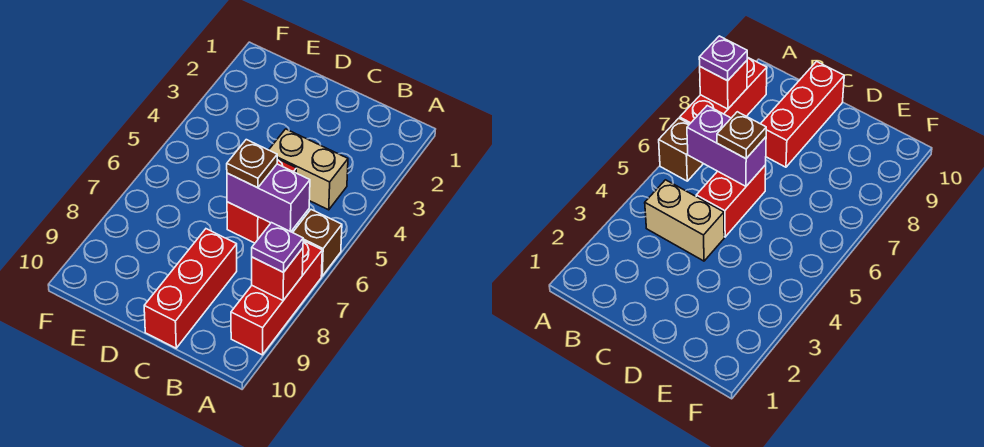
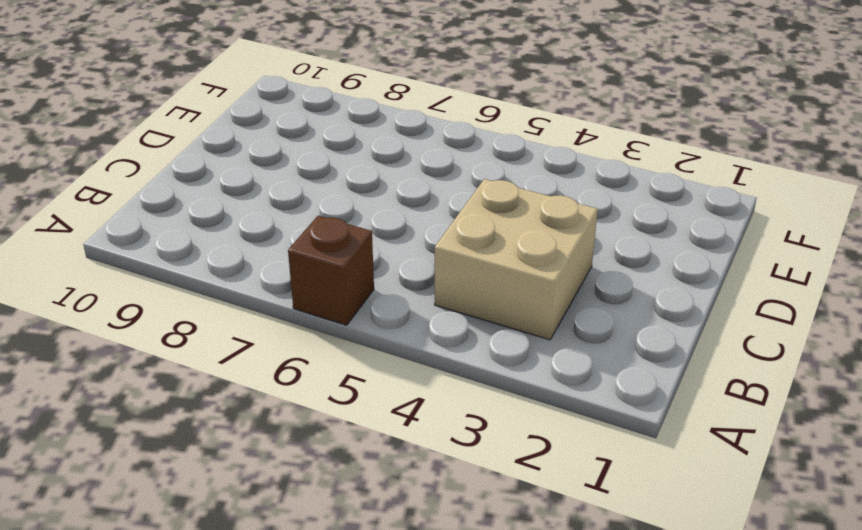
tan brick B3:C4 level 1 -> tan brick B4:C4 level 1
none -> red brick A7:A9 level 1
none -> red brick C5:C6 level 1

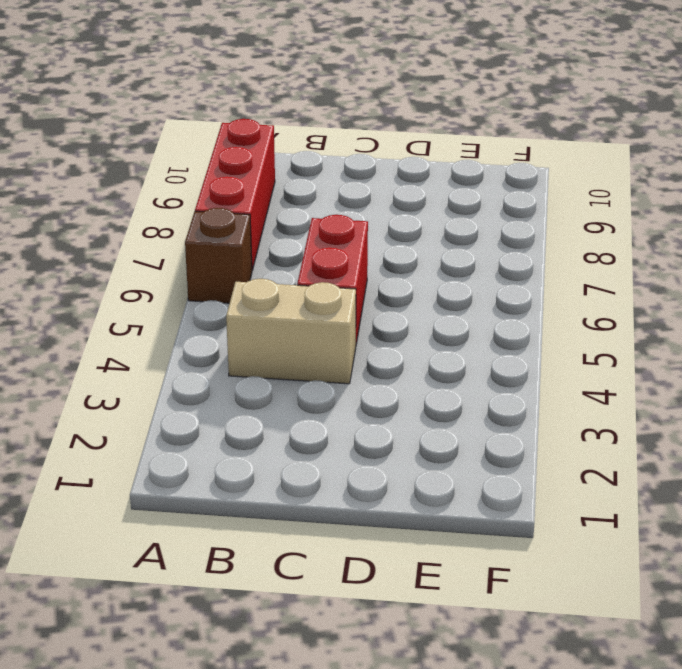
none -> red brick C8:C10 level 1
none -> red brick A8 level 2

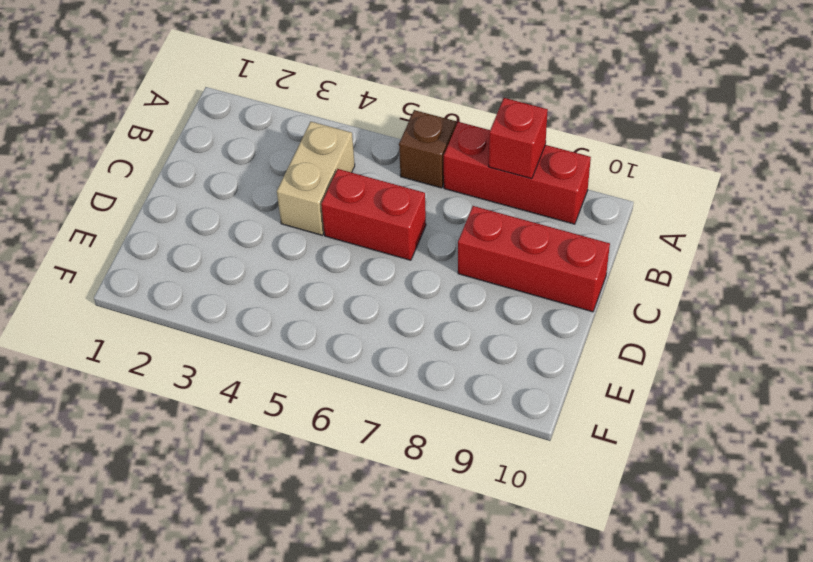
none -> purple brick B6:C6 level 2
none -> purple plate A8 level 3

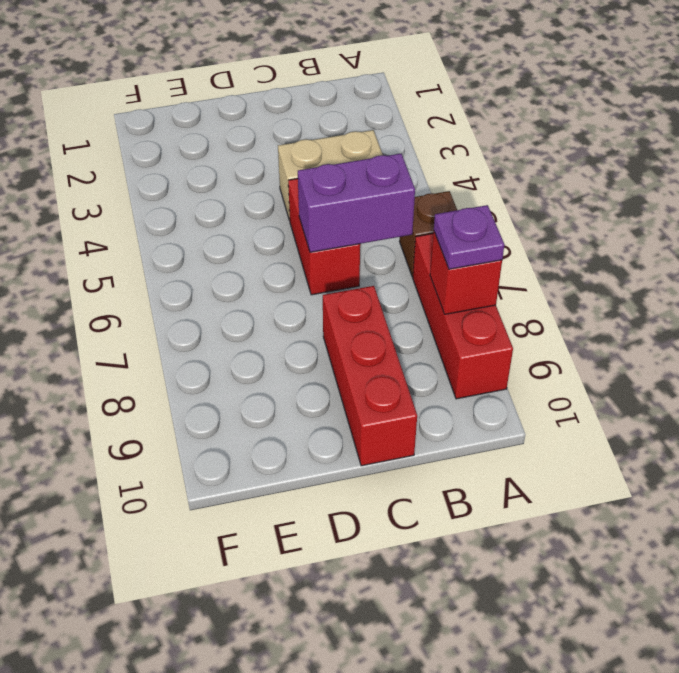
none -> brown plate C6 level 3

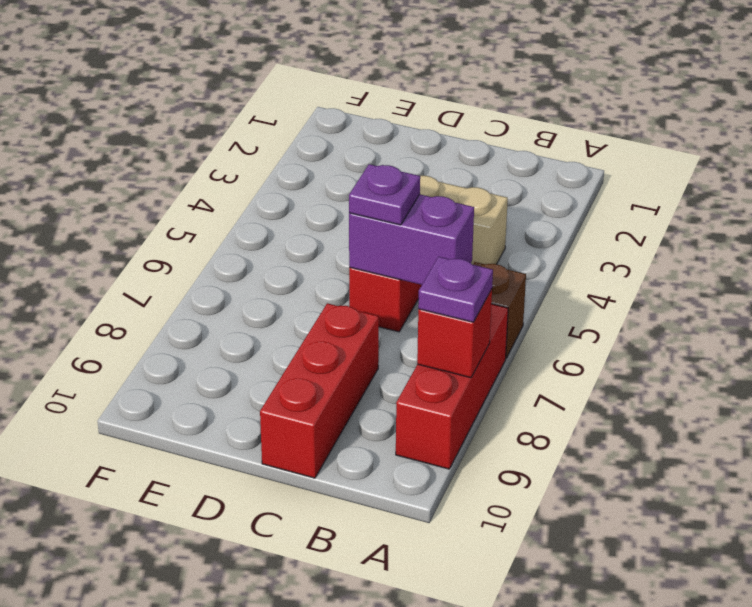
purple plate C6 level 3 -> brown plate C6 level 3

